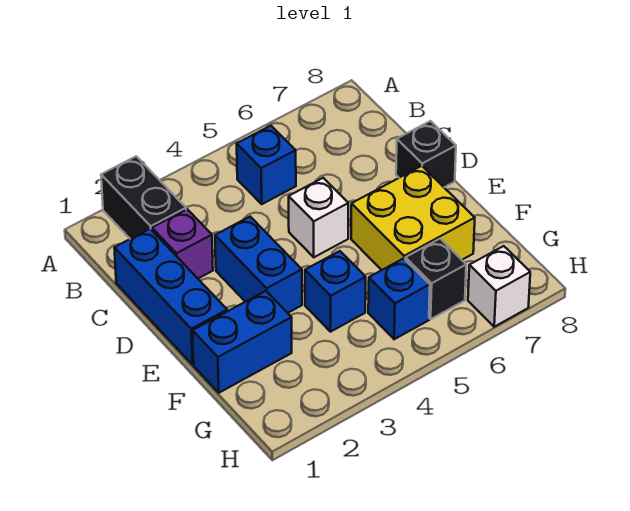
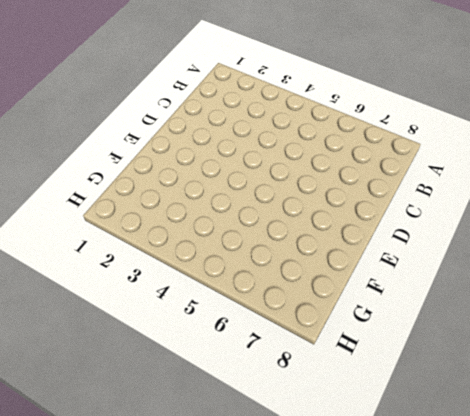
none -> black brick A2:B2 level 1
none -> blue brick B5 level 1
none -> blue brick C1:E1 level 1

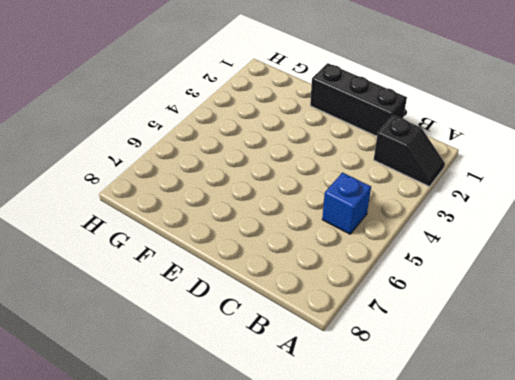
black slope A2:B2 level 1 top B -> black brick A2:B2 level 1
black brick C1:E1 level 1 -> blue brick C1:E1 level 1
none -> purple brick C2 level 1
none -> blue brick D3:E3 level 1
none -> white brick D5 level 1

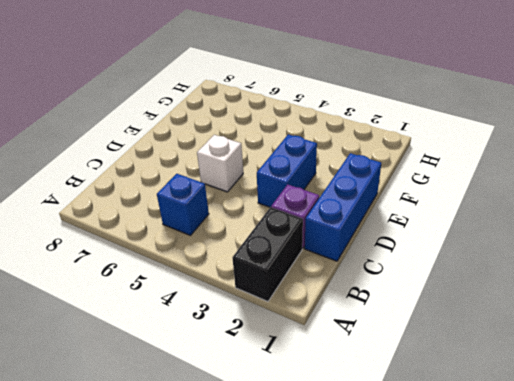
none -> black brick D8 level 1
none -> yellow brick E6:F7 level 1
none -> blue brick F1:F2 level 1

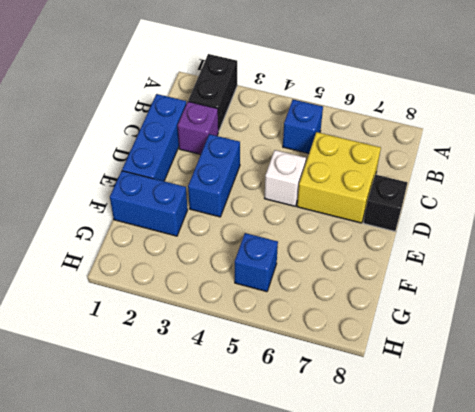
yellow brick C6:D7 level 1 -> yellow brick E6:F7 level 1
none -> blue brick F4 level 1
none -> black brick G6 level 1
none -> white brick H7 level 1

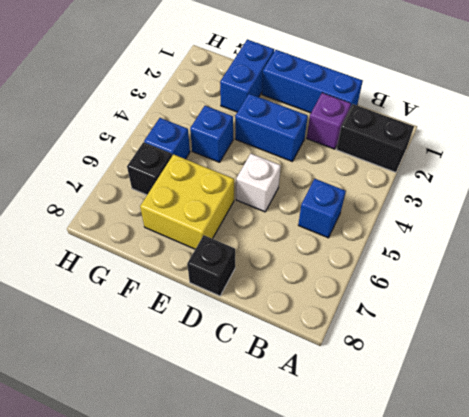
none -> white brick H7 level 1

